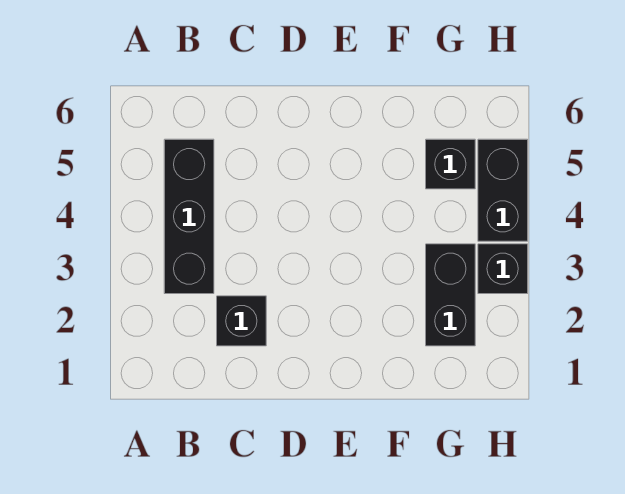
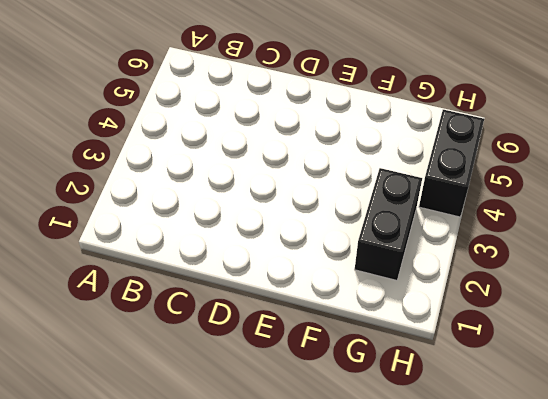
none -> black brick B3:B5 level 1
none -> black brick C2 level 1

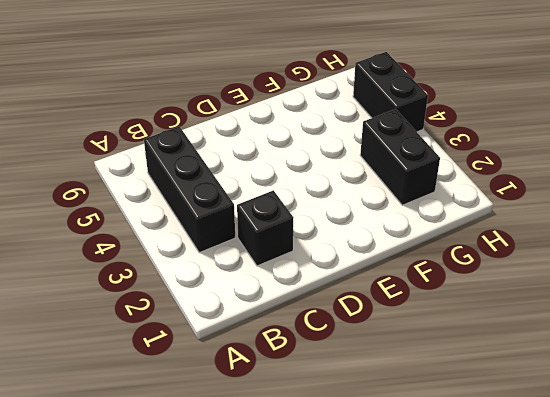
none -> black brick G5 level 1
none -> black brick H3 level 1

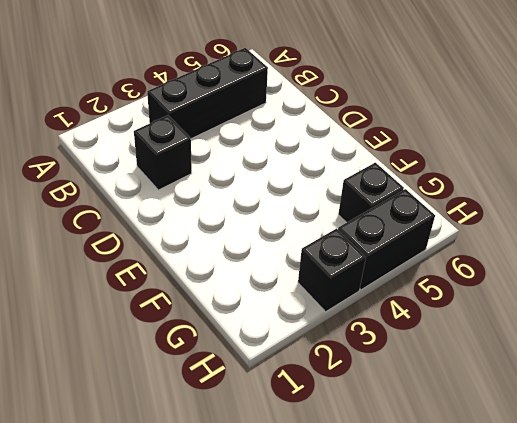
none -> black brick G2:G3 level 1

